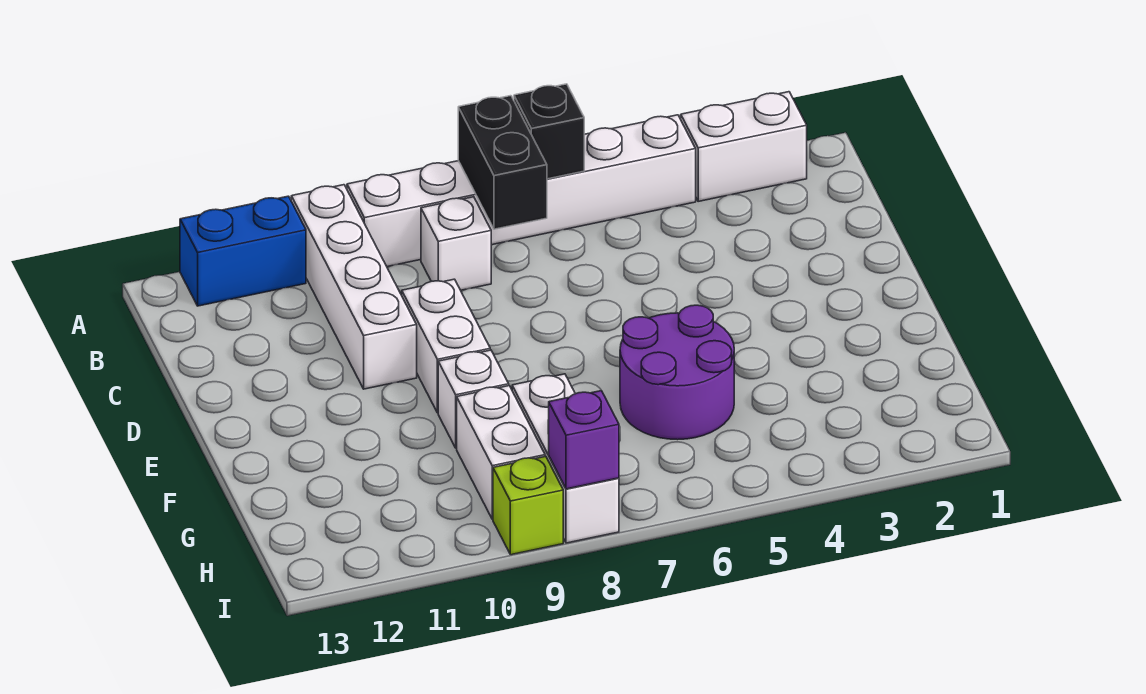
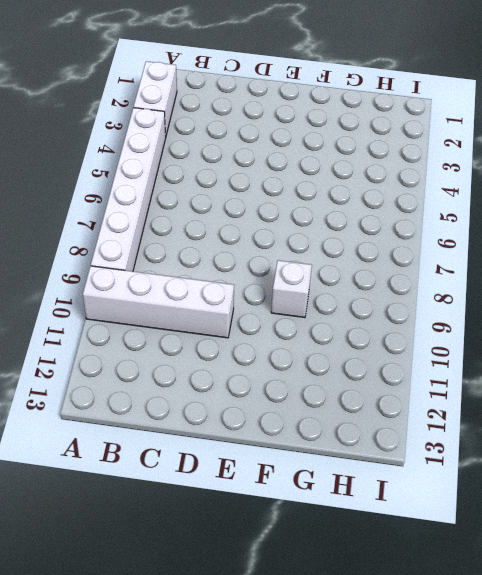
none -> blue brick A11:A12 level 1
none -> white brick B8 level 1
none -> white brick D9:E9 level 1

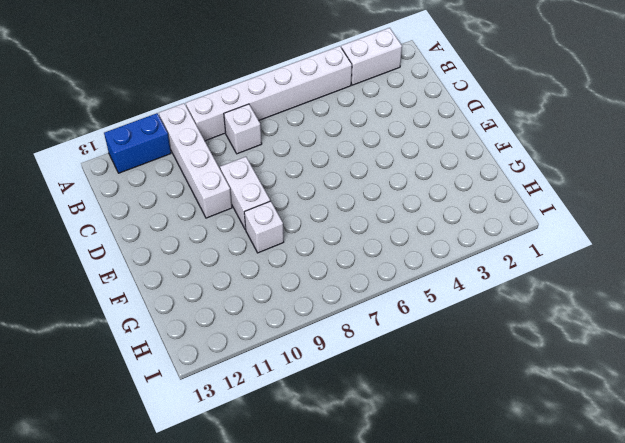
none -> purple round brick F5:G6 level 1
none -> white brick G8:I8 level 1
none -> white brick G9:H9 level 1

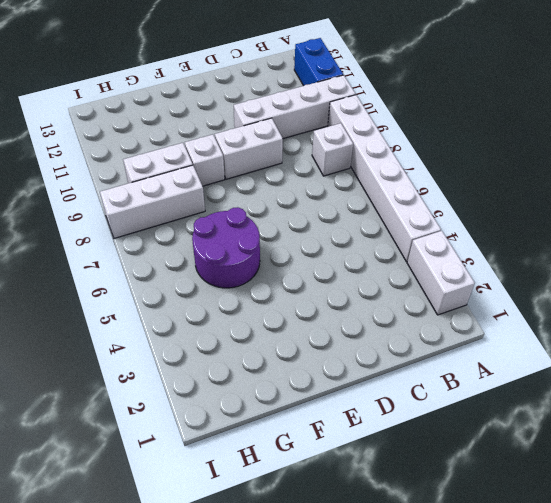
none -> lime brick I9 level 1
none -> black brick A6 level 2
none -> black brick A7:B7 level 2

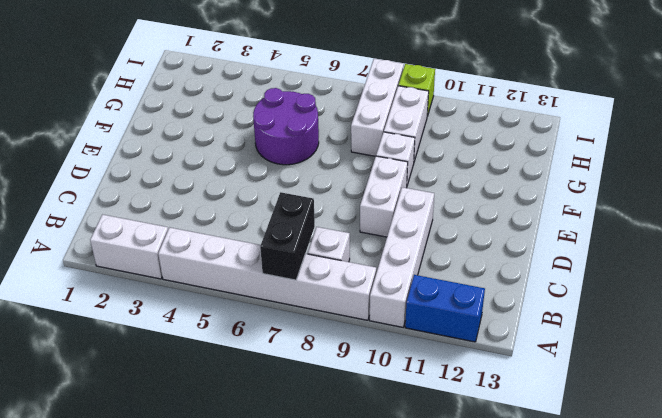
none -> black brick A6 level 2
none -> purple brick I8 level 2

